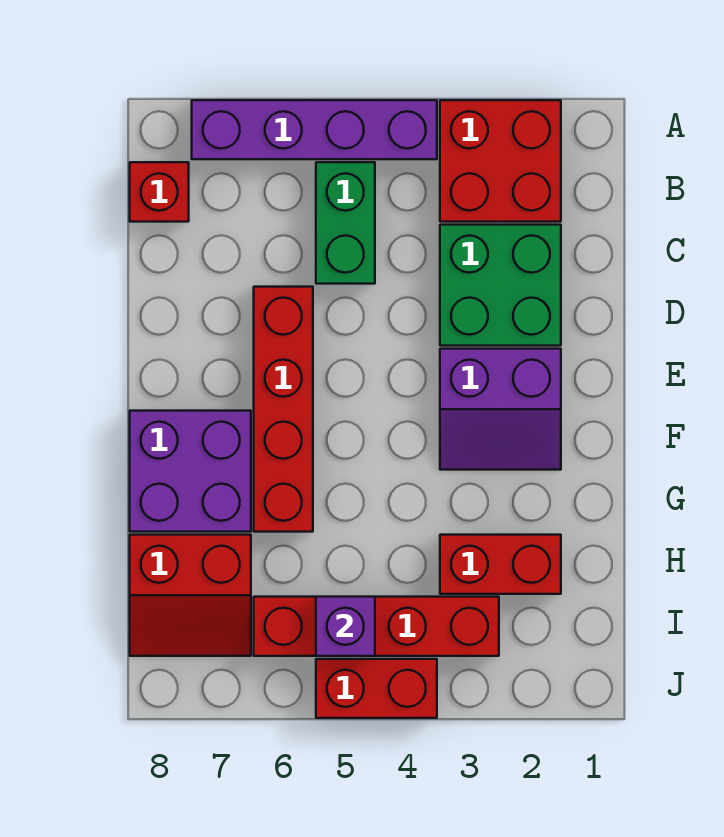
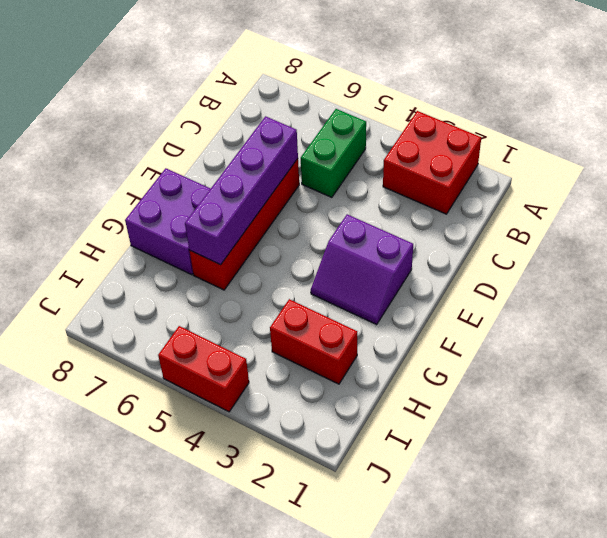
purple brick D6:G6 level 2 -> purple brick A4:A7 level 1
none -> red brick B8 level 1
none -> green brick C2:D3 level 1
none -> red slope H7:I8 level 1 top H

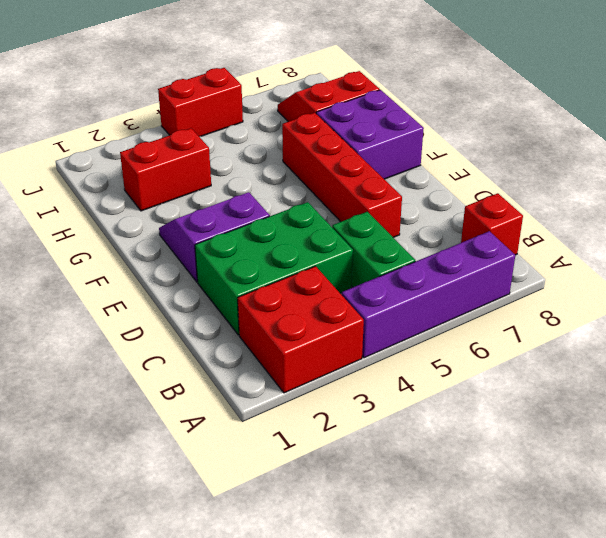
green brick C2:D4 level 1 -> green brick C2:D3 level 1
none -> red brick I3:I6 level 1
none -> purple brick I5 level 2

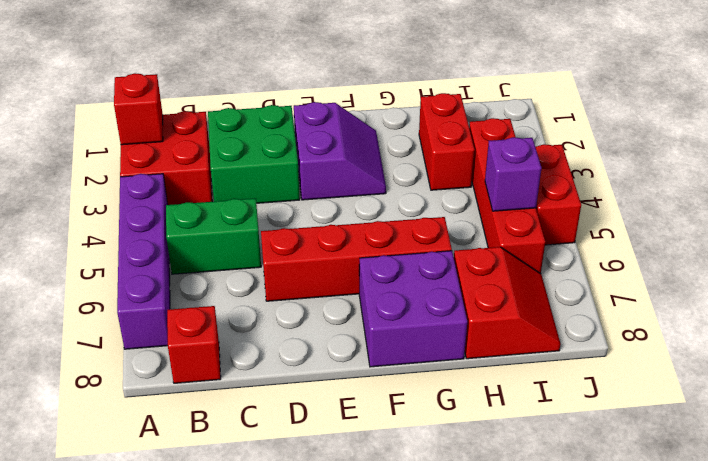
red brick A2 level 2 -> none

